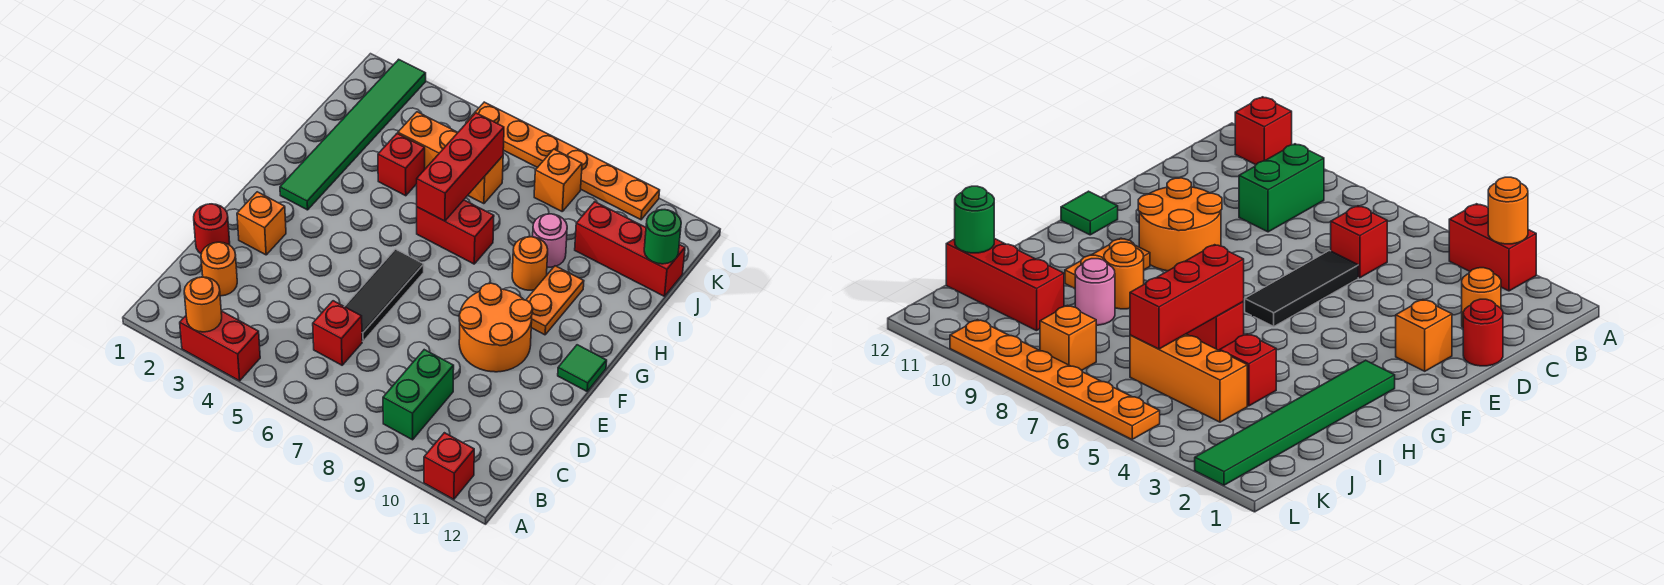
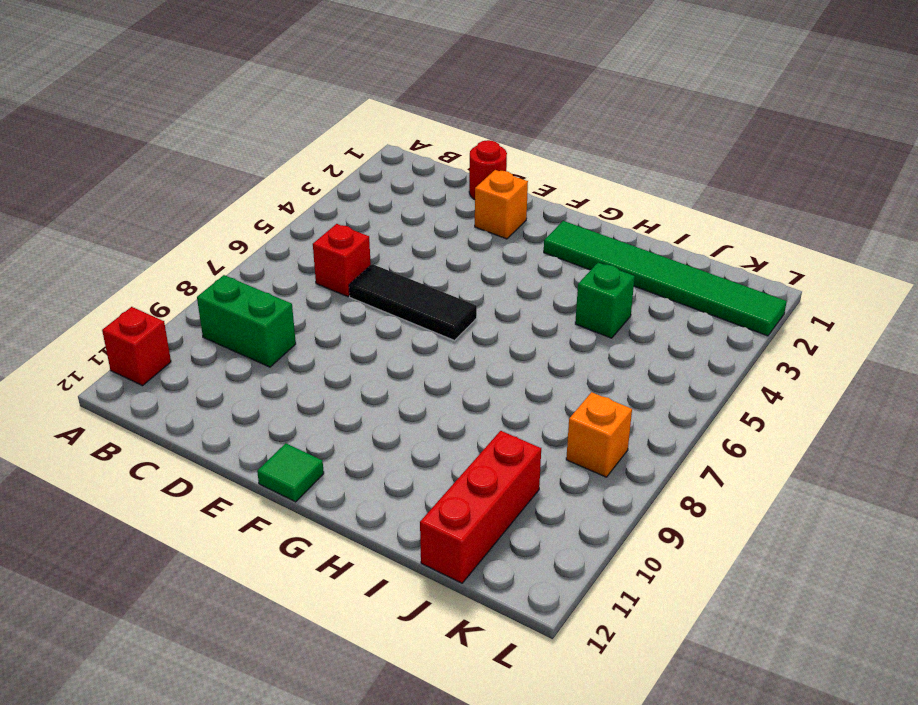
green brick I4 level 1 -> red brick I4 level 1
none -> red brick A3:A4 level 1
none -> orange round brick C2 level 1
none -> orange round brick E9:F10 level 1

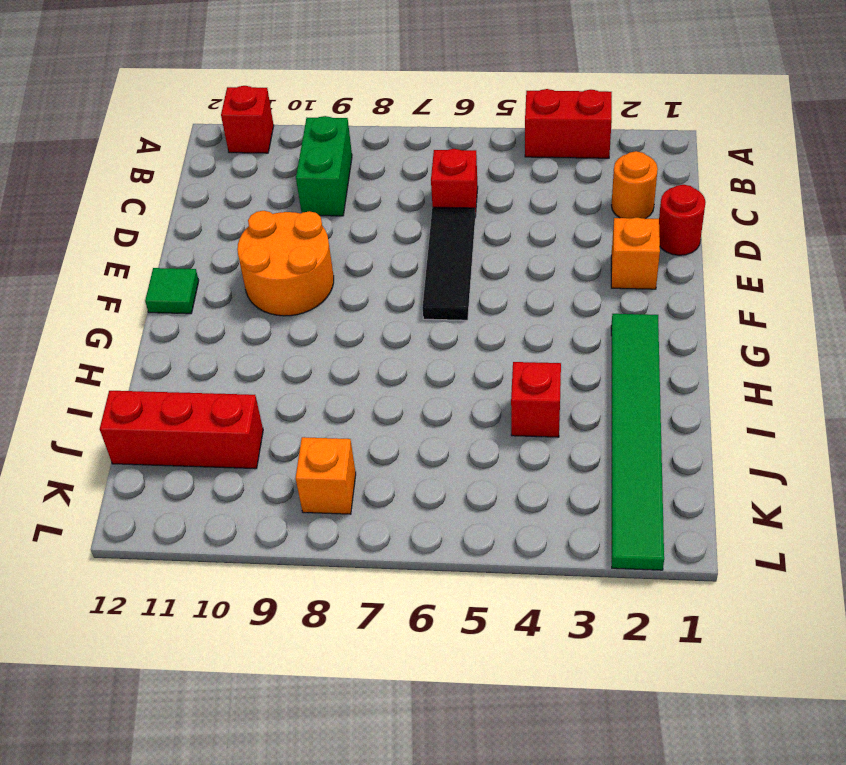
none -> orange plate G10:H10 level 1
none -> red brick H6:H7 level 1
none -> orange round brick H9 level 1

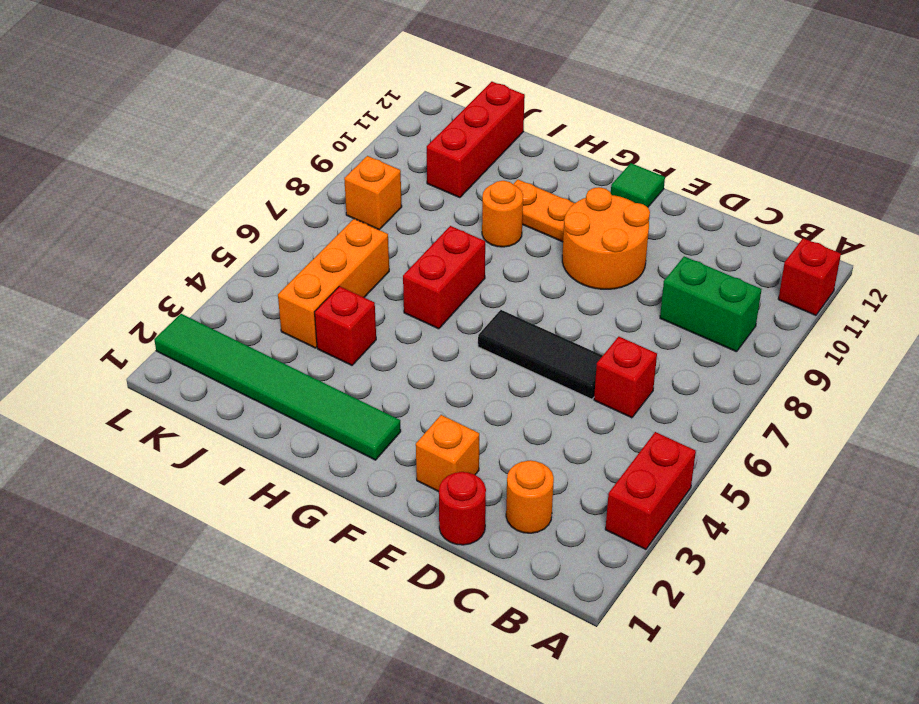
none -> pink round brick I9 level 1
none -> orange plate L5:L10 level 1
none -> orange round brick A3 level 2

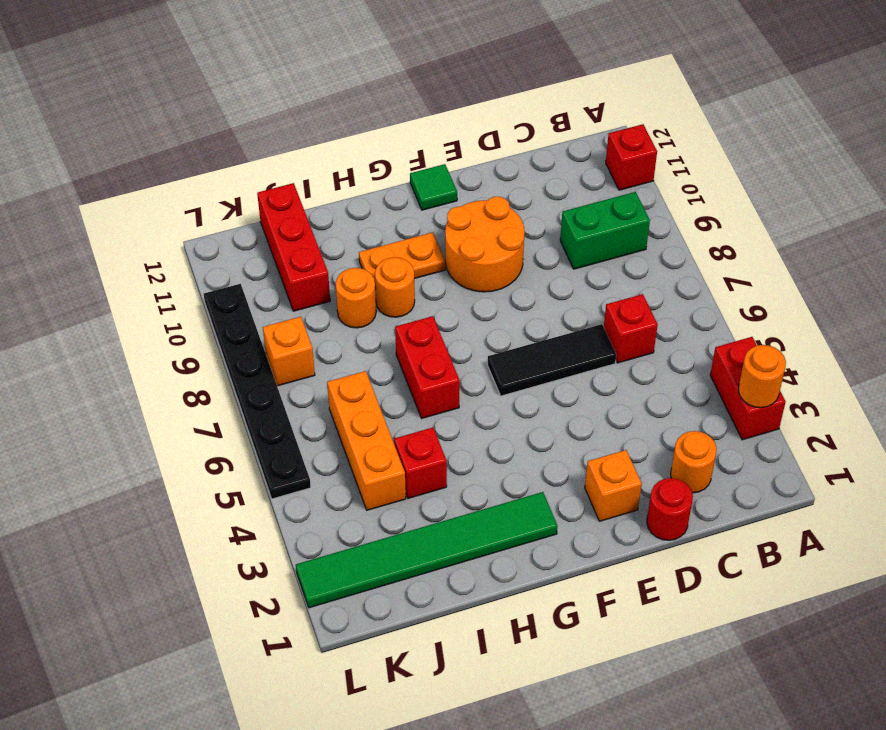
orange round brick I9 level 1 -> pink round brick I9 level 1
black plate L5:L10 level 1 -> orange plate L5:L10 level 1
none -> red brick H6:J6 level 2
none -> green round brick J12 level 2

